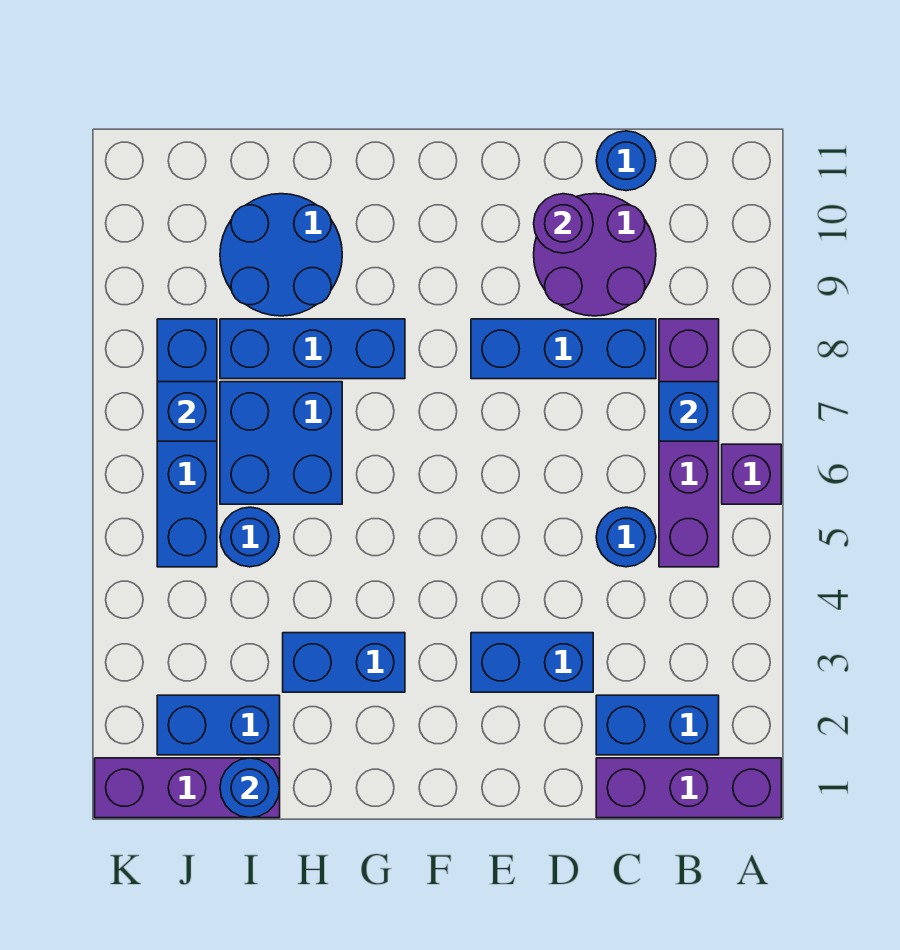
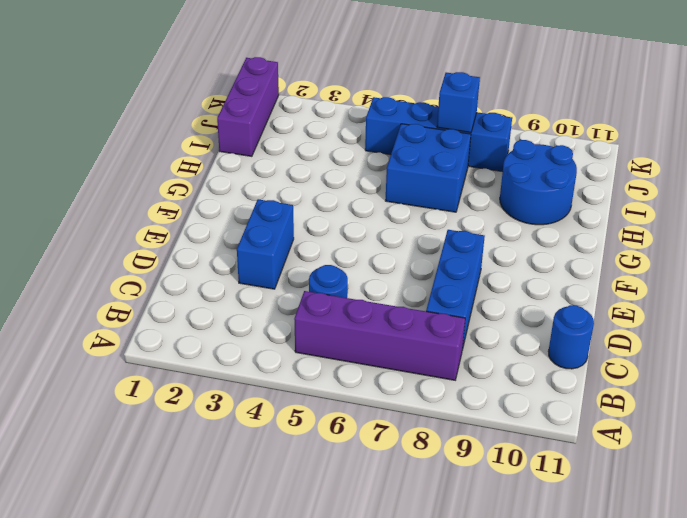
none -> purple brick A1:C1 level 1
none -> purple brick A6 level 1
none -> blue brick B2:C2 level 1

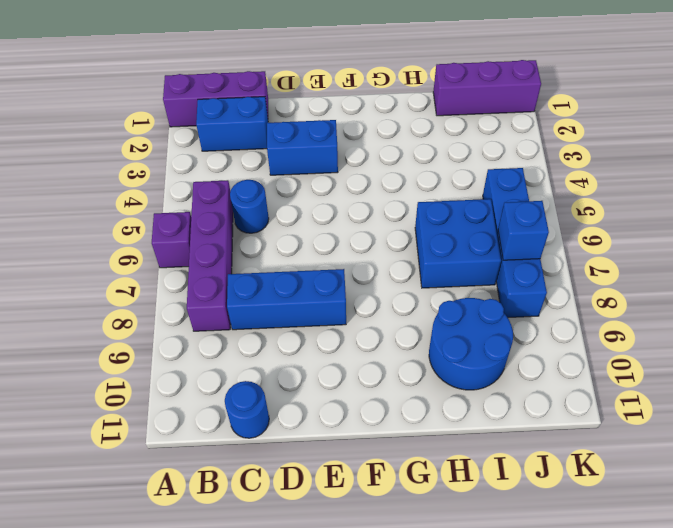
none -> purple round brick C9:D10 level 1
none -> blue brick G3:H3 level 1
none -> blue brick G8:I8 level 1

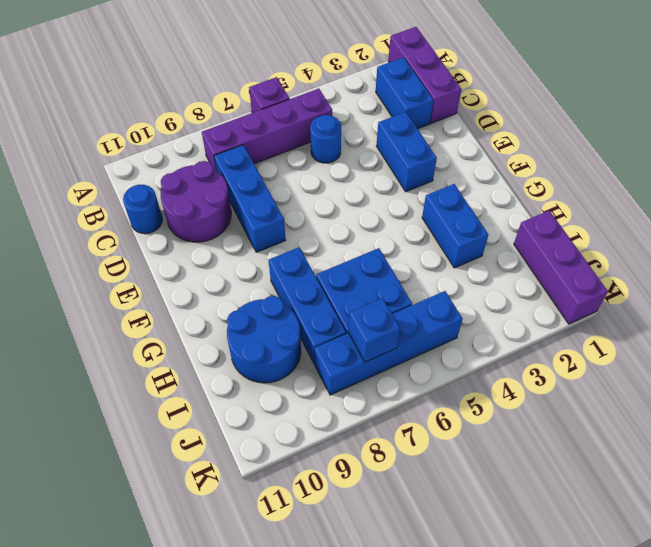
none -> blue brick I2:J2 level 1
none -> blue round brick I5 level 1
none -> blue brick B7 level 2

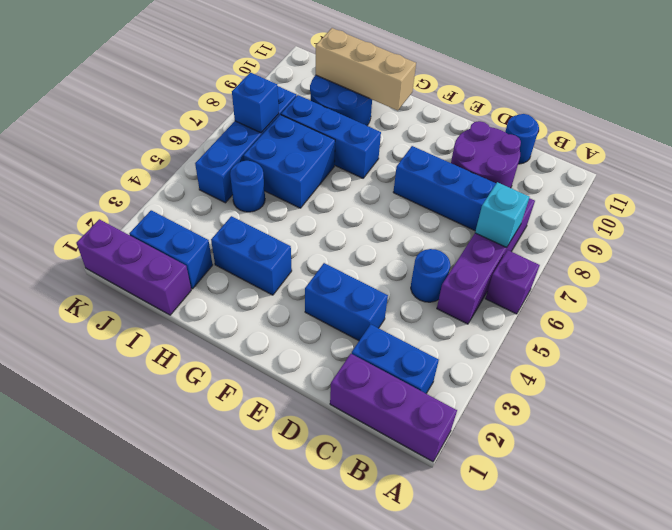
cyan brick B7 level 2 -> blue brick B7 level 2
tan brick G10:I10 level 2 -> none
none -> purple round brick D10 level 2
none -> blue round brick I1 level 2

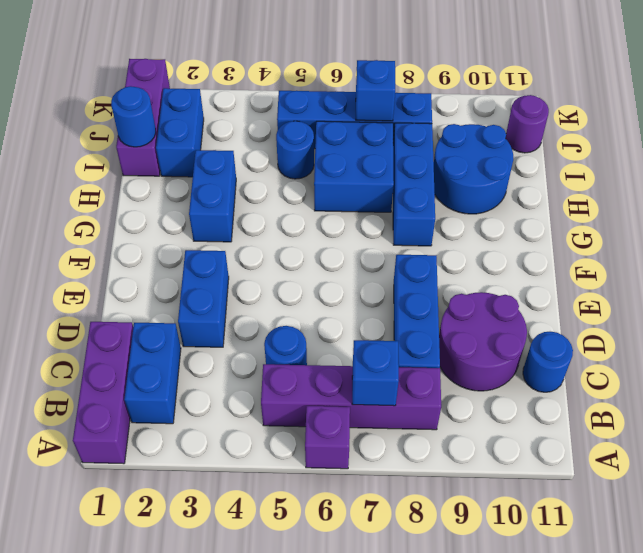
purple round brick J11 level 1 -> purple round brick D10 level 2

